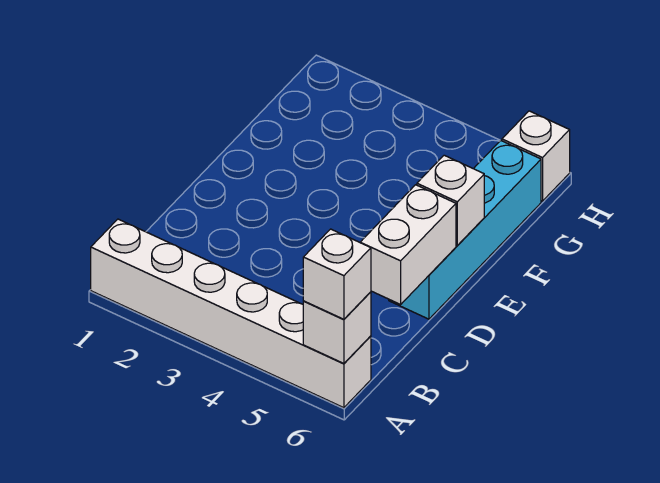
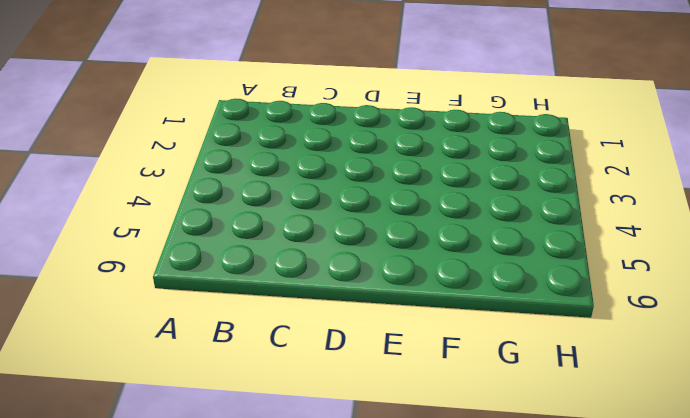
none -> white brick A1:A6 level 1
none -> cyan brick D6:G6 level 1

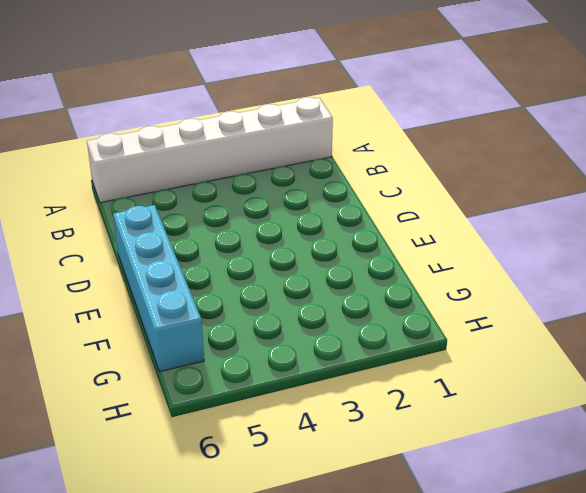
none -> white brick H6 level 1
none -> white brick A6 level 2

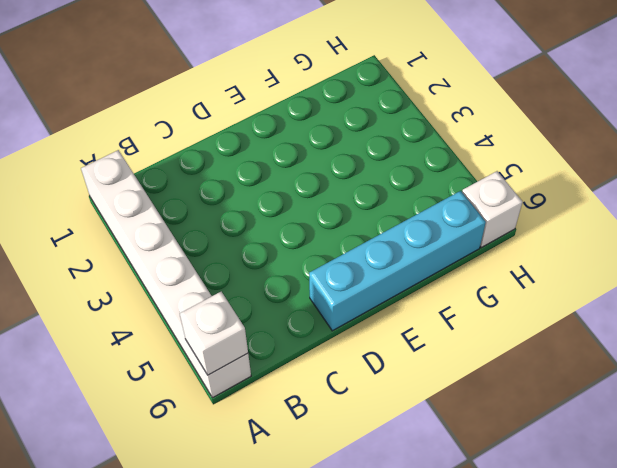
none -> white brick C6:D6 level 2
none -> white brick E6 level 2

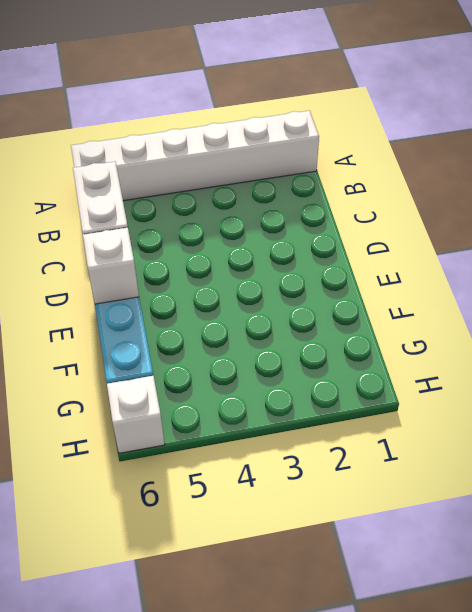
none -> white brick A6 level 2
none -> white brick A6 level 3

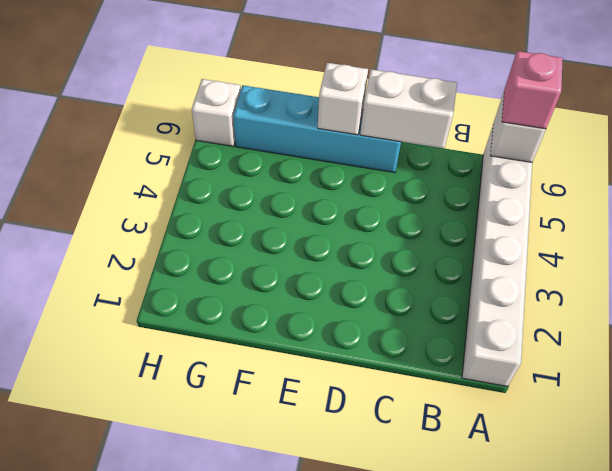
pink brick A6 level 3 -> white brick A6 level 3

